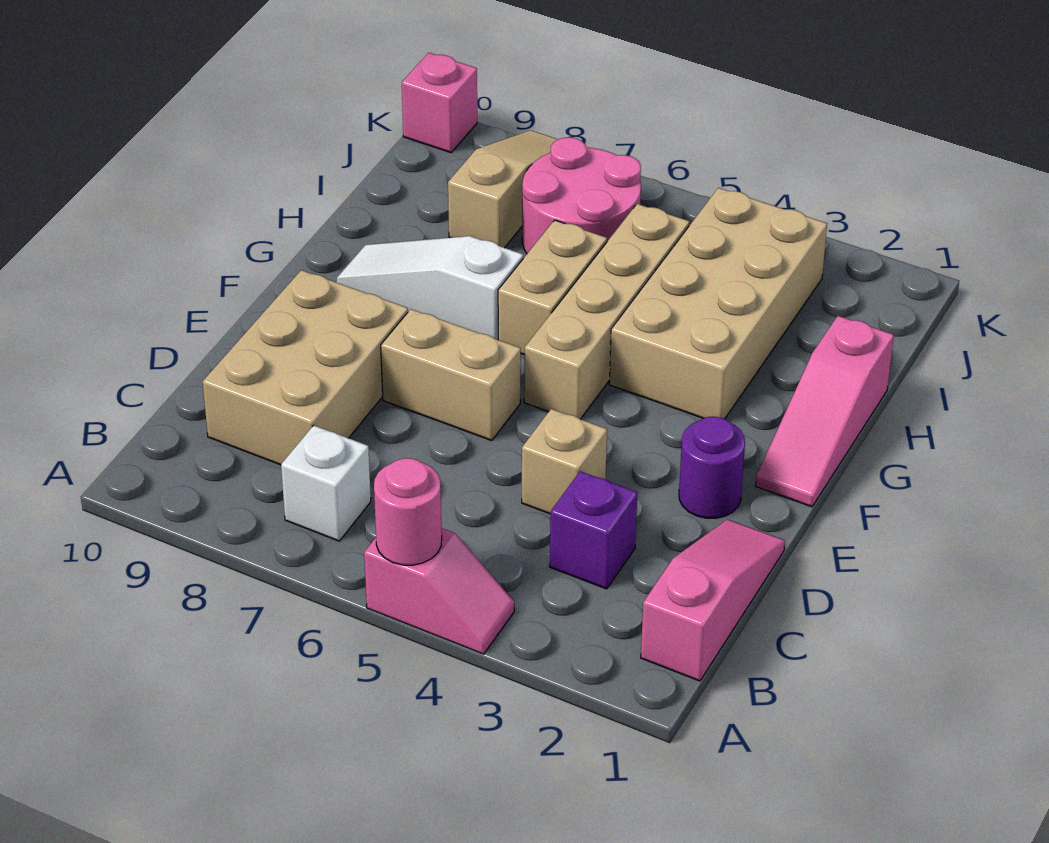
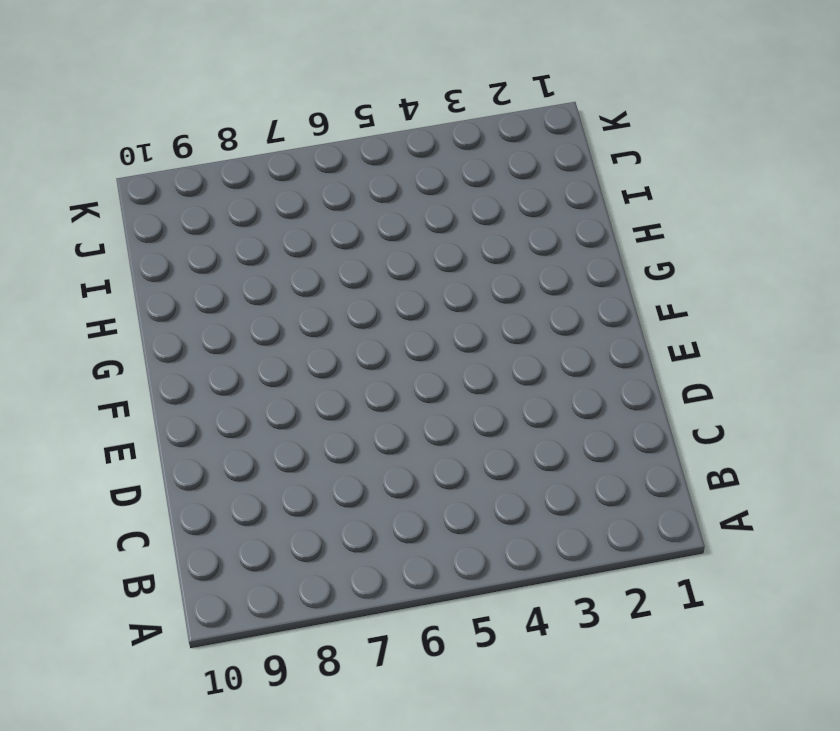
none -> pink slope A4:A5 level 1 top 5
none -> pink slope B1:D1 level 1 top B
none -> white brick B7 level 1

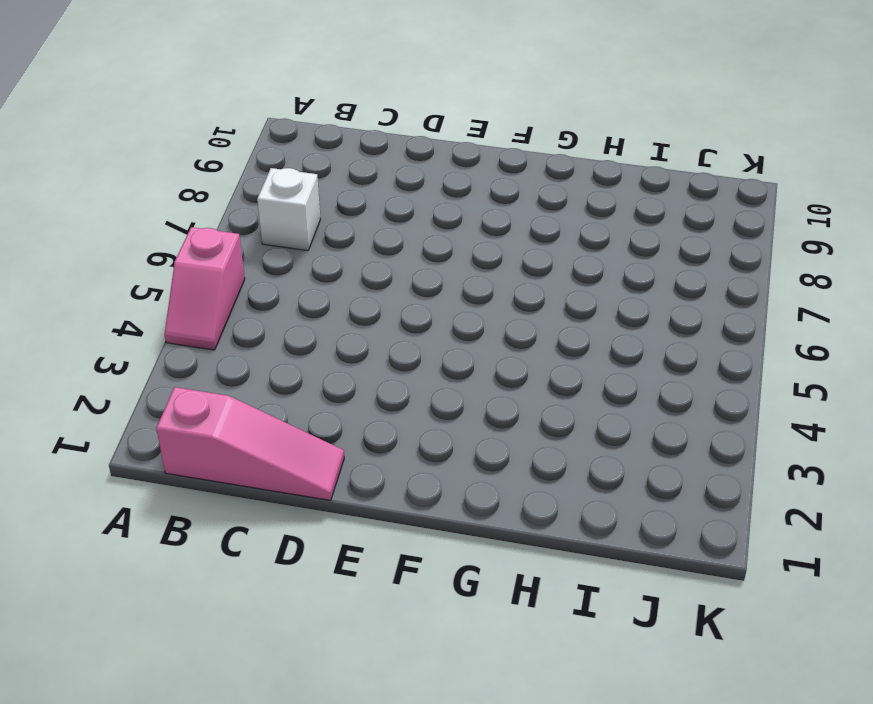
none -> purple brick C3 level 1
none -> tan brick C8:E9 level 1
none -> tan brick D4 level 1

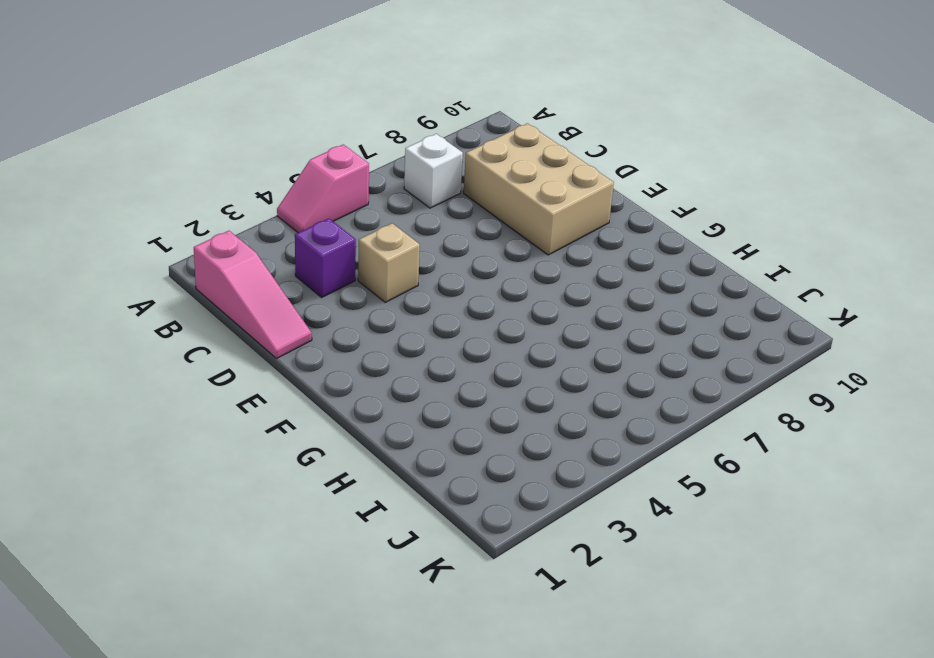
none -> purple round brick E2 level 1
none -> tan brick E6:E7 level 1
none -> pink slope F1:H1 level 1 top H

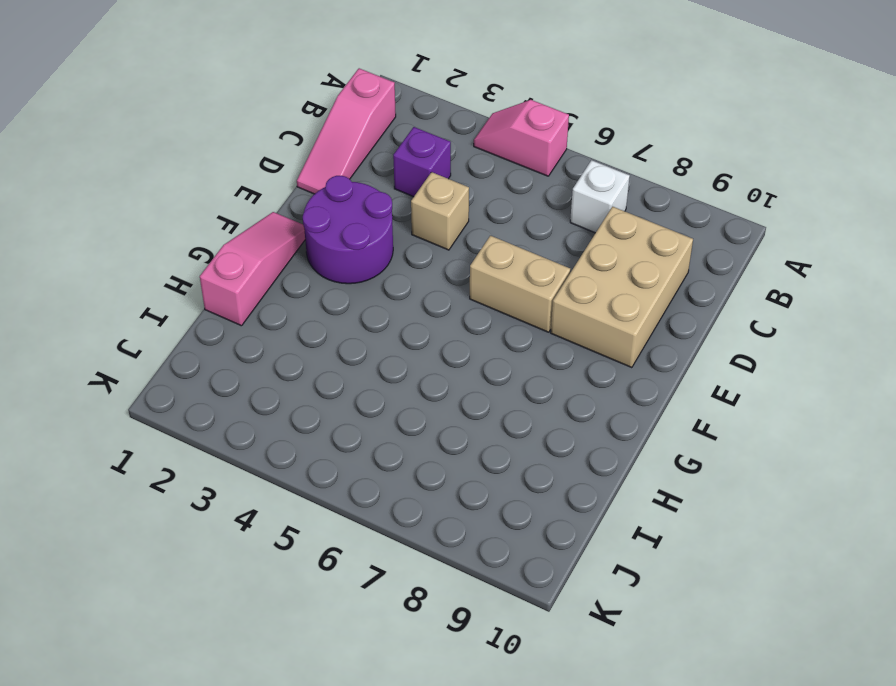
purple round brick E2:F3 level 1 -> purple round brick E2 level 1
none -> tan brick F5:I5 level 1
none -> tan brick G3:J4 level 1
none -> tan brick G6:H6 level 1

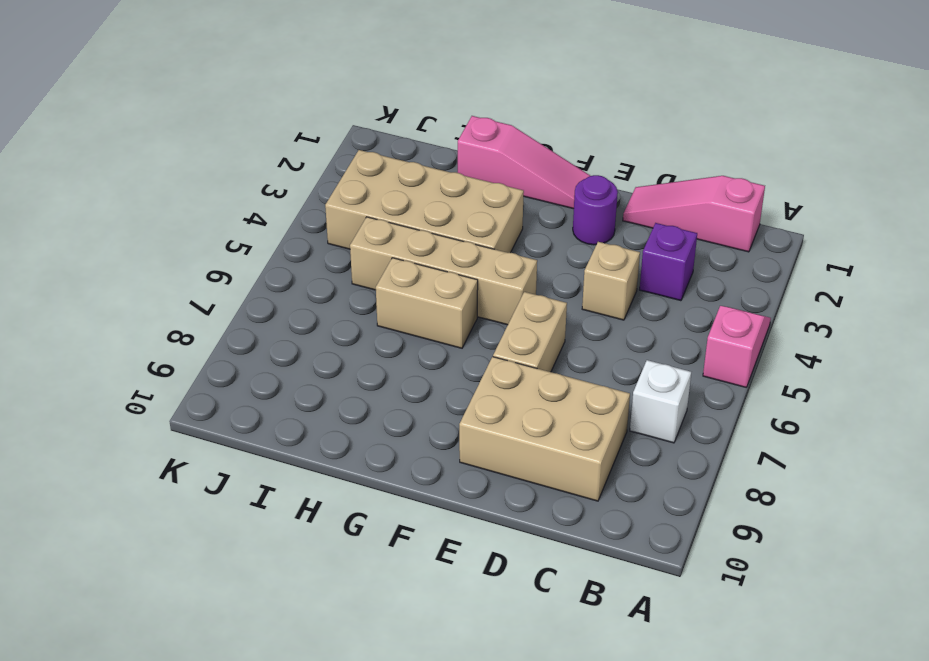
none -> white slope G7:G9 level 1 top 7
none -> pink round brick I6:J7 level 1
none -> tan slope I8:K8 level 1 top I

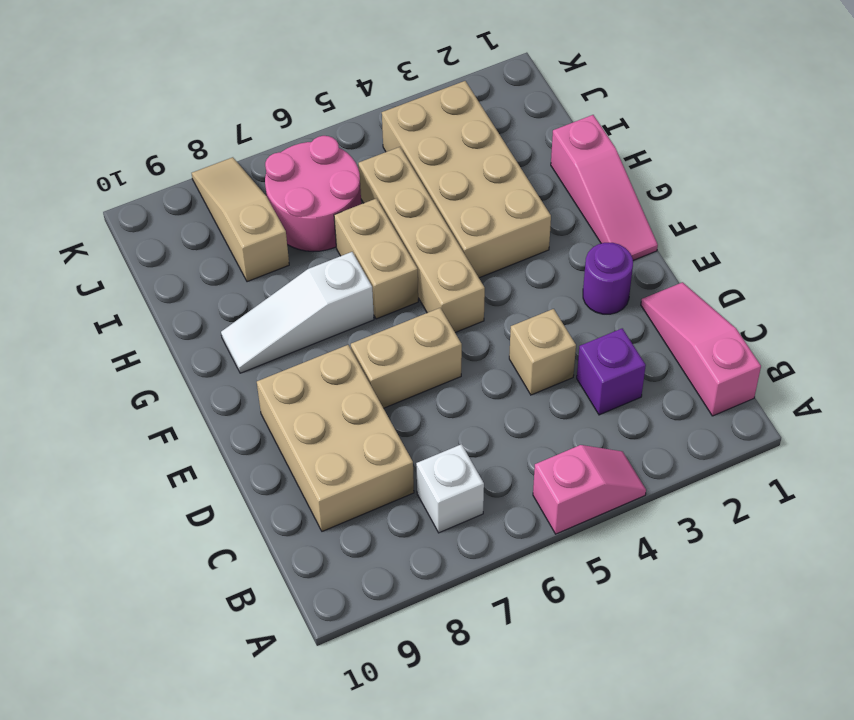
none -> pink brick K10 level 1
none -> pink round brick A5 level 2

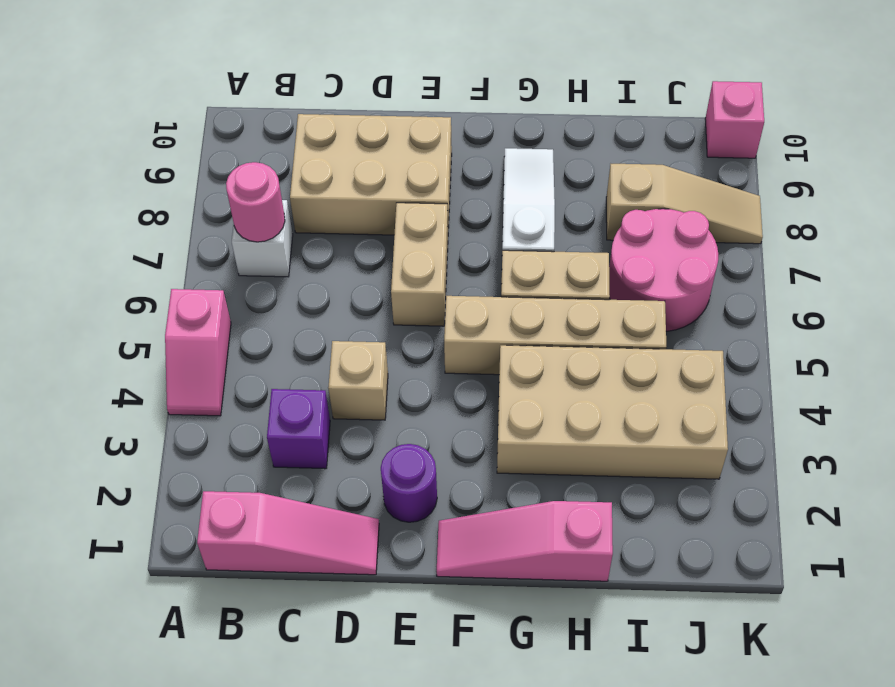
pink round brick B7 level 2 -> pink round brick A5 level 2

